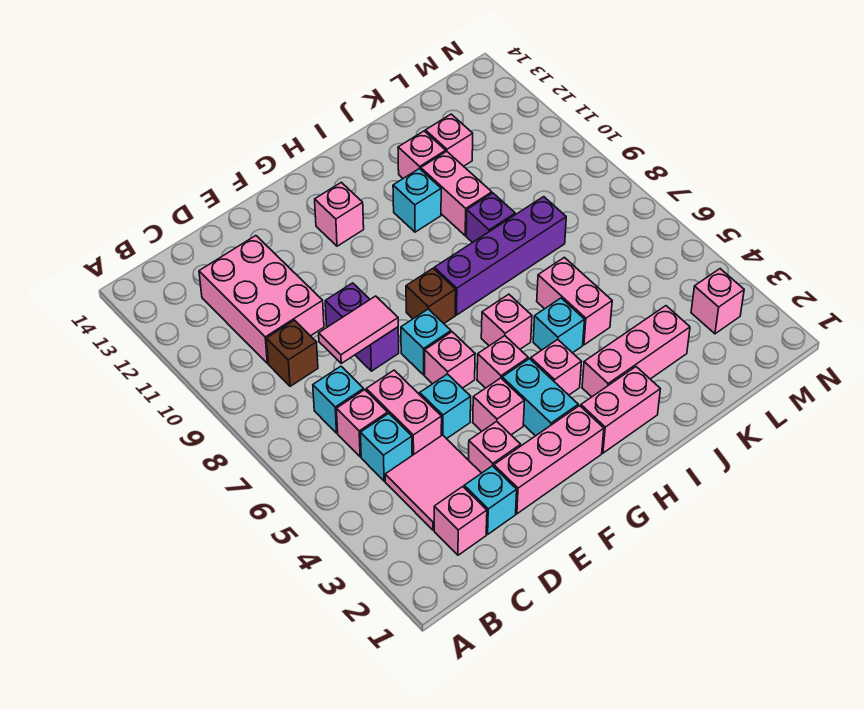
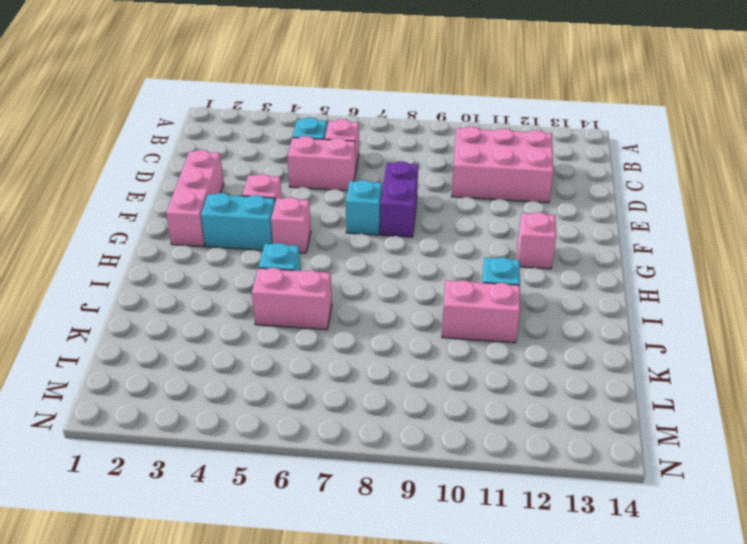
purple brick E8:F8 level 1 -> purple brick E8:E9 level 1
none -> pink brick C2 level 1
none -> pink tile C3:D4 level 1
none -> cyan brick C7 level 1
none -> brown brick C9 level 1

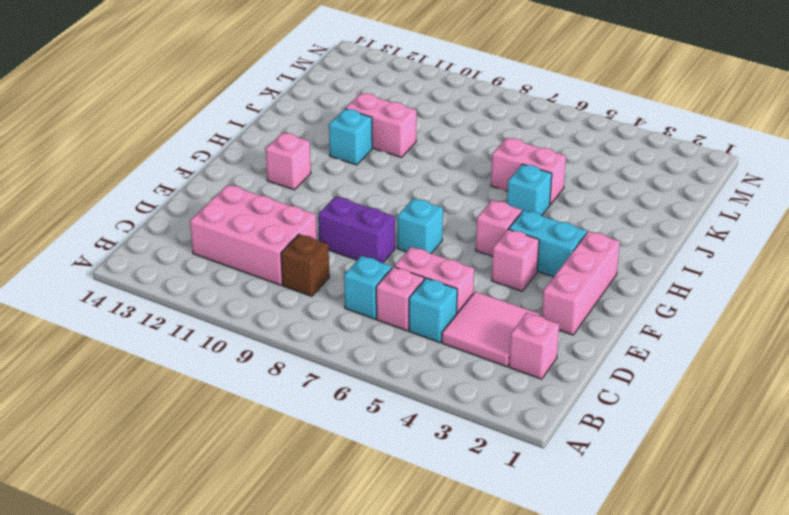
none -> cyan brick D2 level 1
none -> pink brick E3 level 1
none -> cyan brick E5 level 1
none -> pink brick F6 level 1

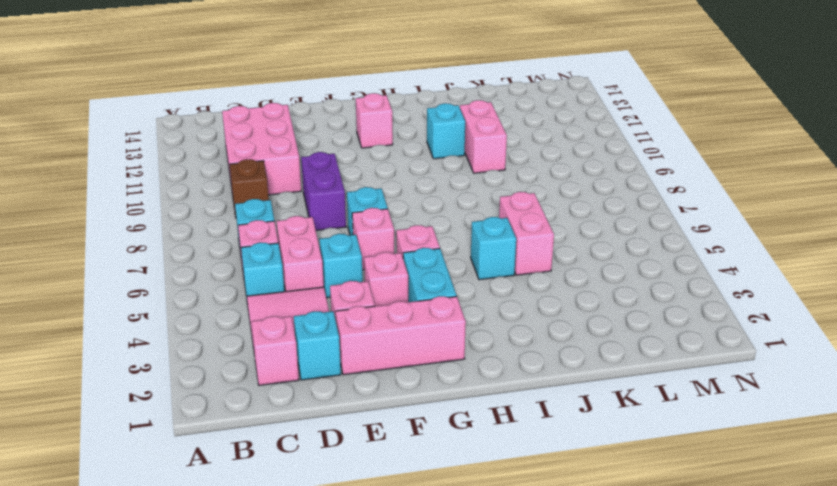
none -> brown brick G8 level 1
none -> pink brick H2:I2 level 1
none -> pink brick H4 level 1
none -> pink brick H6 level 1

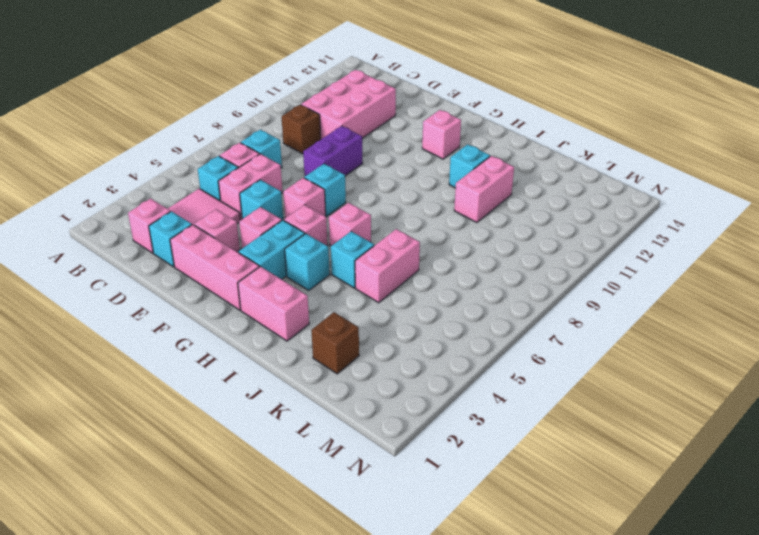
cyan brick H4 level 1 -> pink brick H4 level 1
brown brick K2 level 1 -> brown brick G8 level 1
none -> purple brick H8:K8 level 1
none -> pink brick I3:K3 level 1
none -> purple brick J9 level 1
none -> pink brick J12 level 1

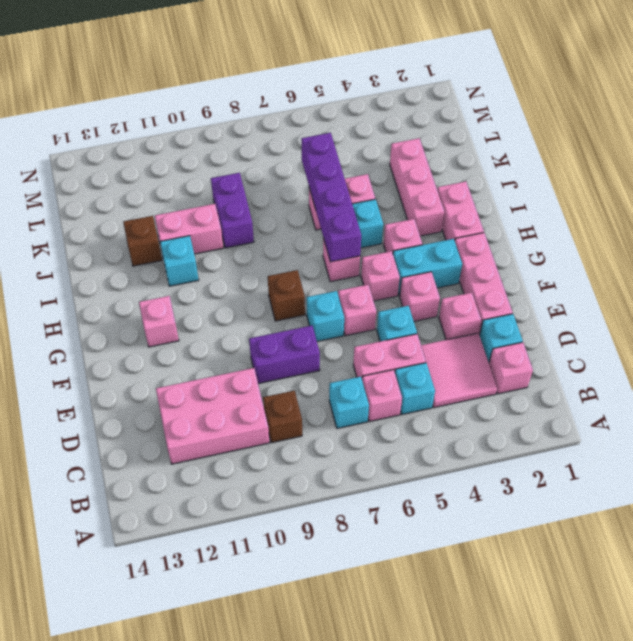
purple brick H6:K6 level 2 -> purple brick H8:K8 level 1
purple brick J9:K9 level 1 -> purple brick J9 level 1
brown brick J12 level 1 -> pink brick J12 level 1
none -> pink brick K12 level 1
none -> pink brick M3 level 1
none -> pink tile D8:E8 level 2

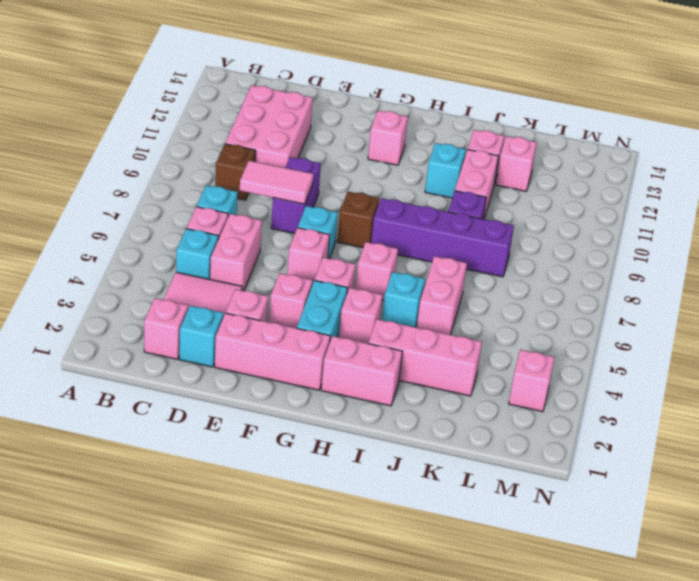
none -> cyan brick E5 level 1

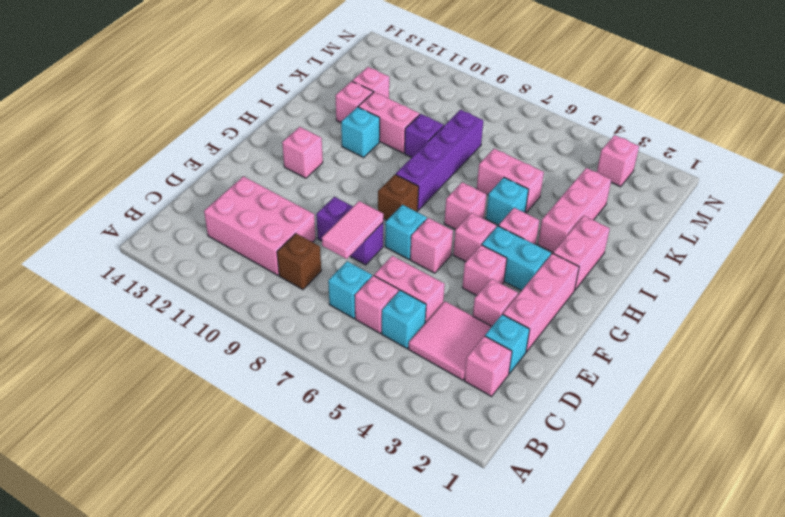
none -> cyan brick E5 level 1

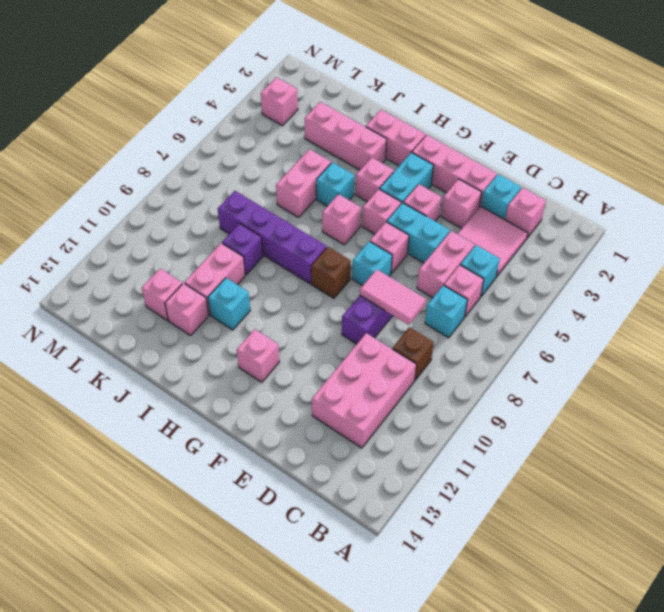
cyan brick E5:F5 level 1 -> cyan brick E5 level 1

